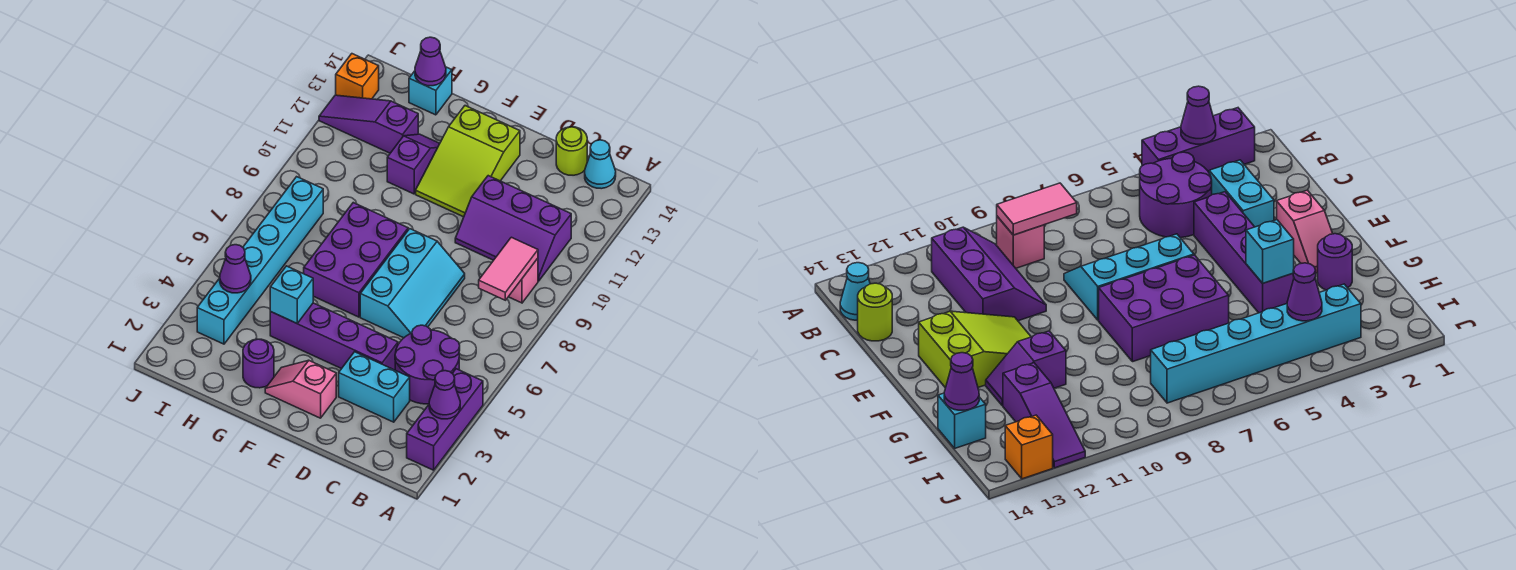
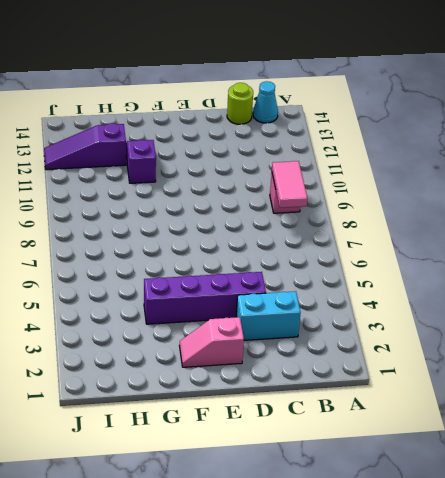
none -> purple brick A2:A4 level 1
none -> purple round brick B4:C5 level 1
none -> purple slope B10:D11 level 1 top 11

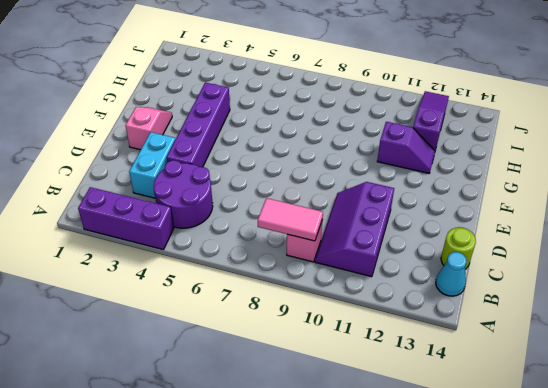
none -> cyan slope D6:E8 level 1 top E
none -> lime slope E11:F13 level 1 top 13
none -> purple brick F6:G8 level 1

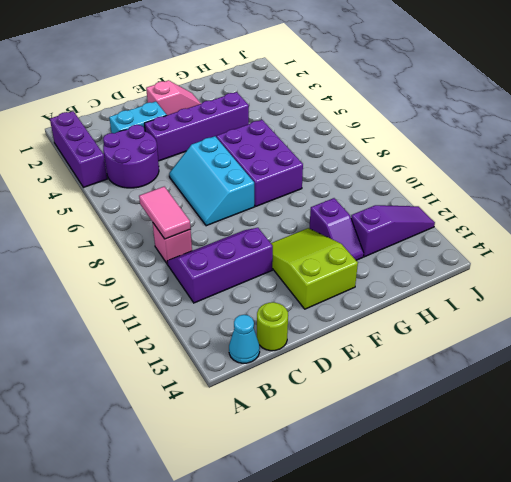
none -> purple round brick G2 level 1
none -> cyan brick H14 level 1
none -> cyan brick I3:I8 level 1

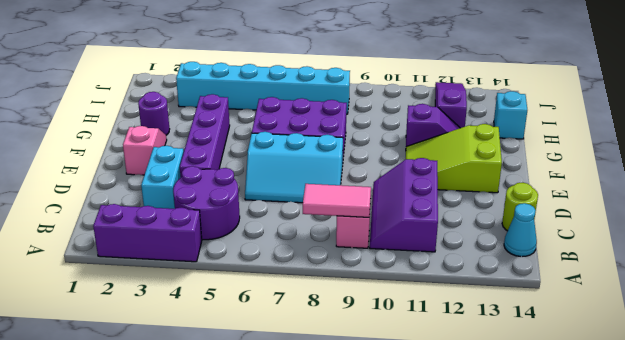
none -> orange brick J13 level 1
none -> purple cone A3 level 2
none -> cyan brick G4 level 2

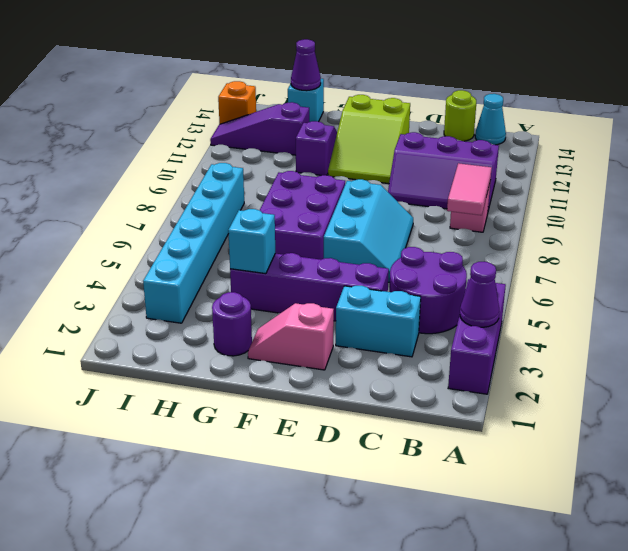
none -> purple cone I4 level 2

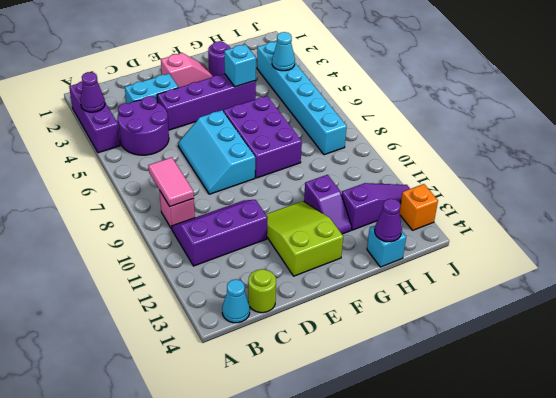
cyan cone I4 level 2 -> purple cone I4 level 2

